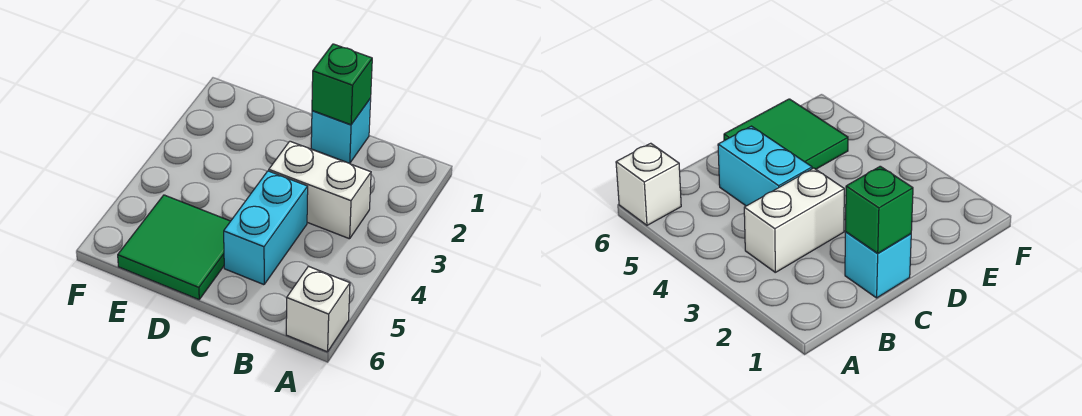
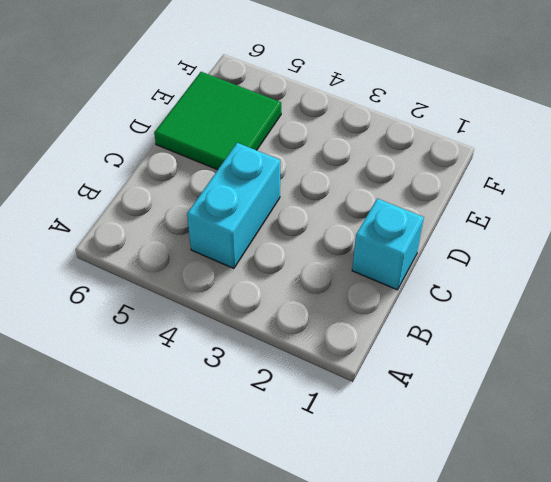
cyan brick B4:C4 level 1 -> cyan brick C4:C5 level 1
none -> white brick A6 level 1
none -> white brick B3:C3 level 1

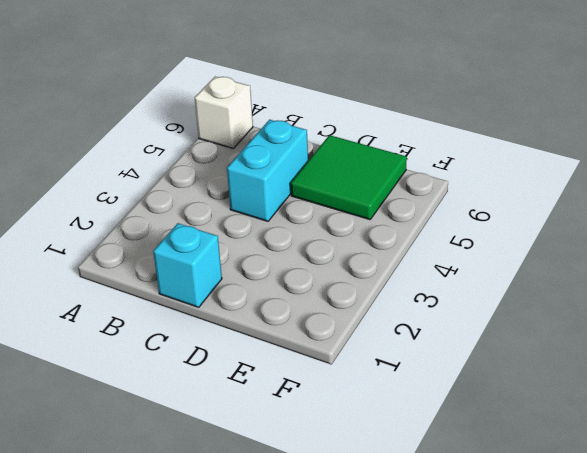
none -> white brick B3:C3 level 1
none -> green brick C1 level 2

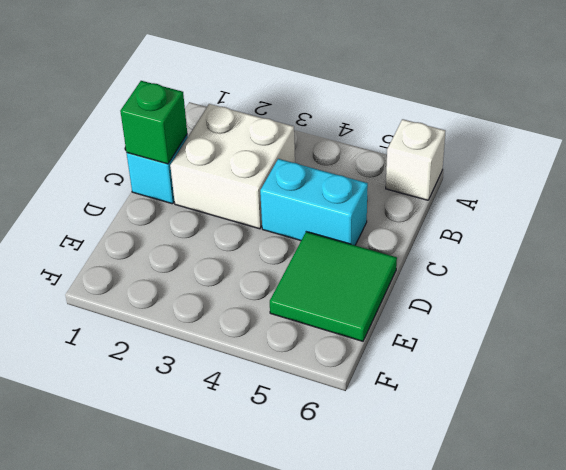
white brick B2:C3 level 1 -> white brick B3:C3 level 1

